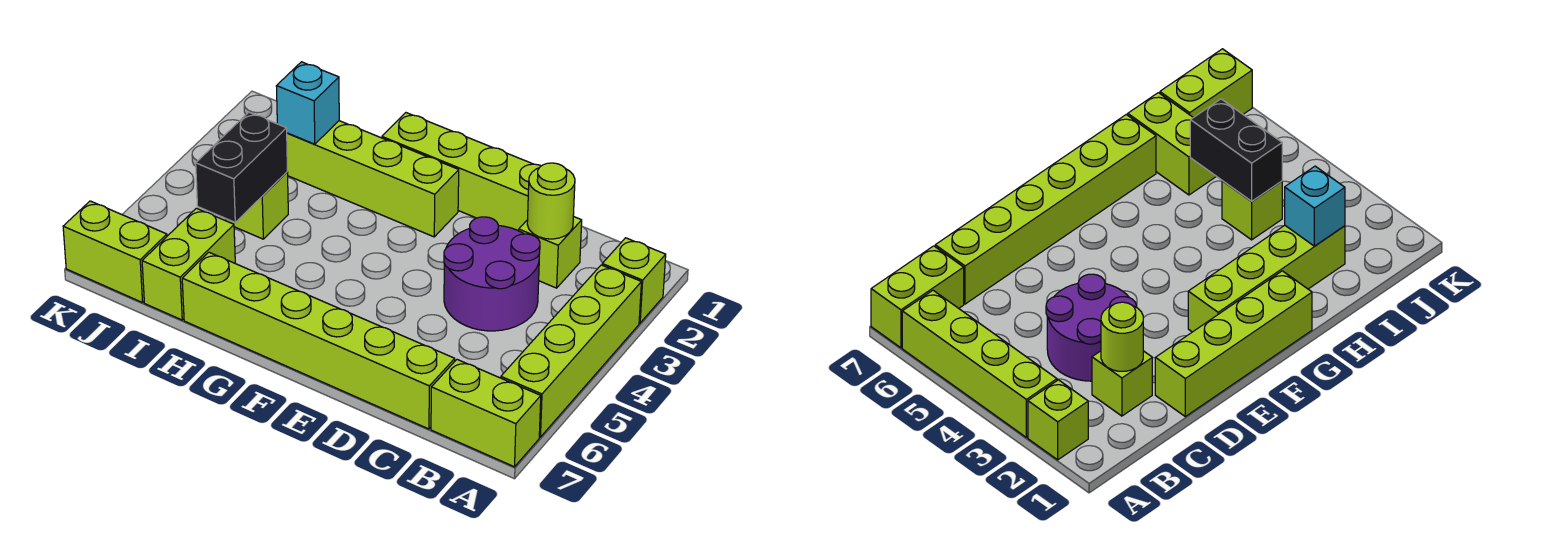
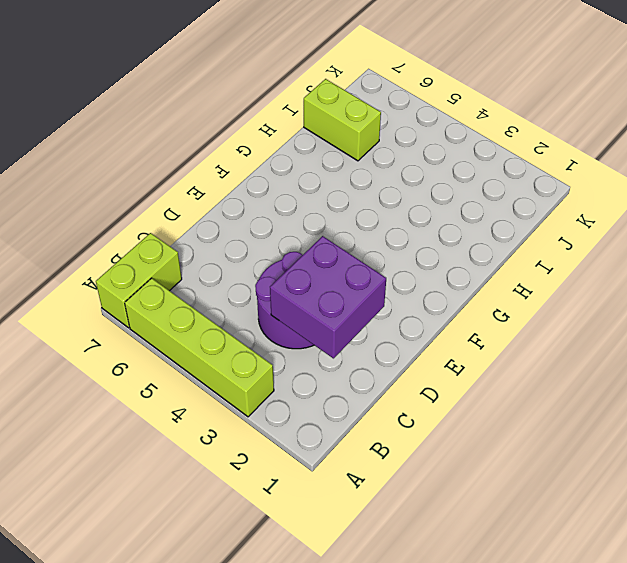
purple brick C2:D3 level 2 -> lime round brick C2 level 2
none -> lime brick A2 level 1
none -> lime brick C2 level 1
none -> lime brick C7:H7 level 1

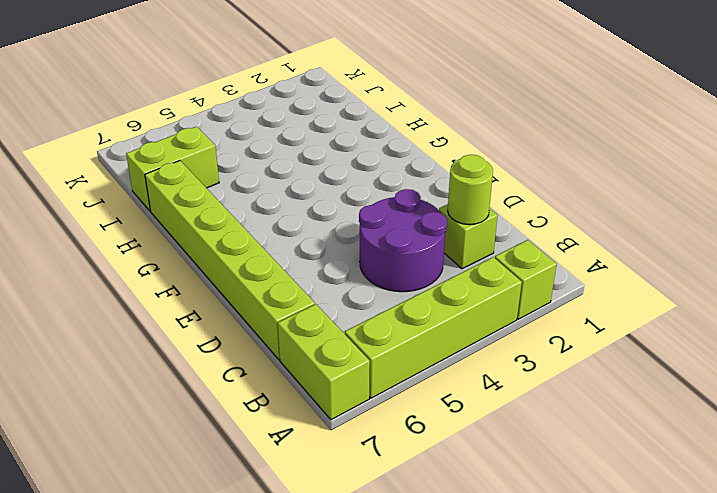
none -> lime brick D1:G1 level 1
none -> lime brick F2:I2 level 1
none -> lime brick I4 level 1

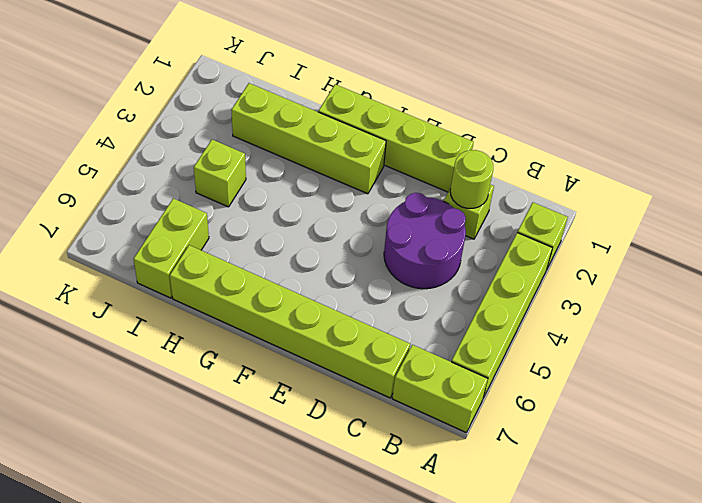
none -> lime brick J7:K7 level 1
none -> cyan brick I2 level 2
none -> black brick I4:I5 level 2

